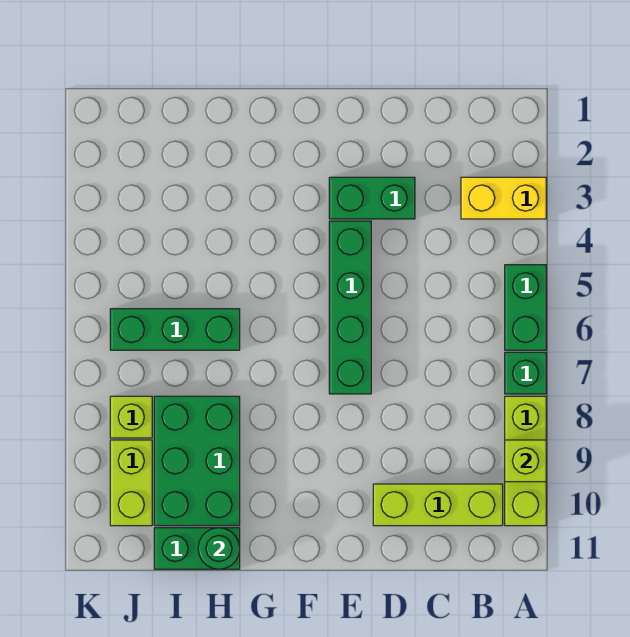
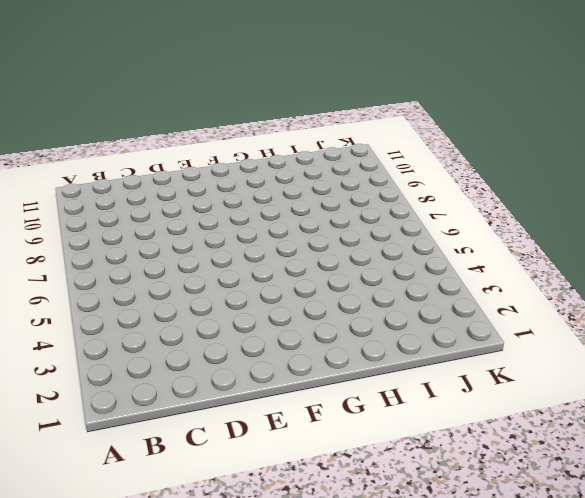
none -> yellow brick A3:B3 level 1
none -> green brick A5:A6 level 1
none -> green brick A7 level 1

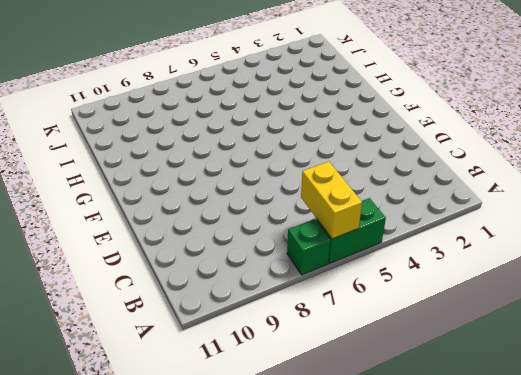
yellow brick A6:B6 level 2 -> yellow brick A3:B3 level 1
none -> lime brick A8:A10 level 1
none -> lime brick B10:D10 level 1
none -> green brick D3:E3 level 1

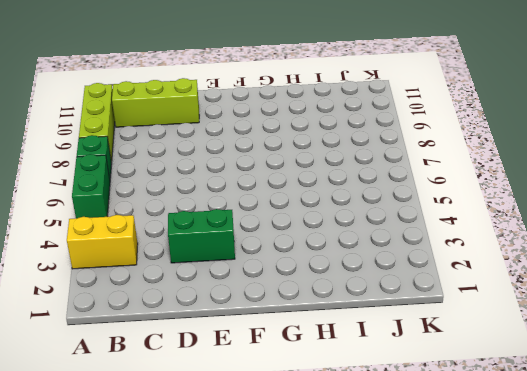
none -> green brick E4:E7 level 1
none -> green brick H6:J6 level 1
none -> green brick H8:I10 level 1

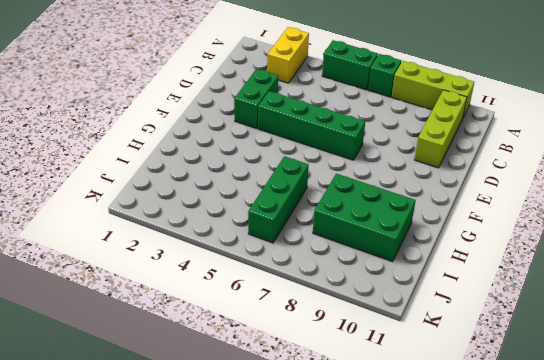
none -> green brick H11:I11 level 1
none -> lime brick J8 level 1
none -> lime brick J9:J10 level 1

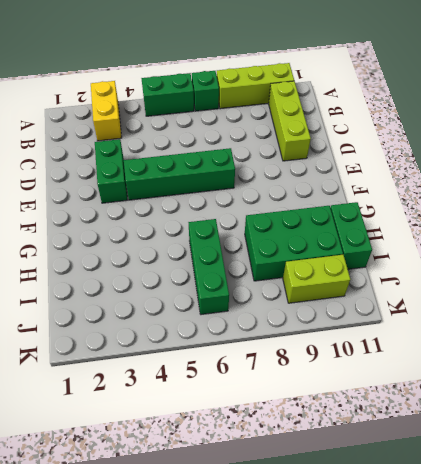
none -> lime brick J8 level 1
none -> lime brick A9 level 2
none -> green round brick H11 level 2

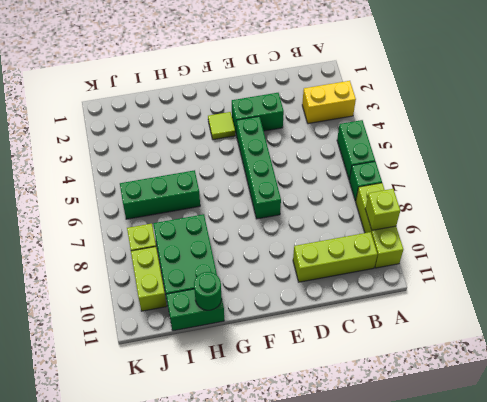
lime tile F3 level 1 -> none

